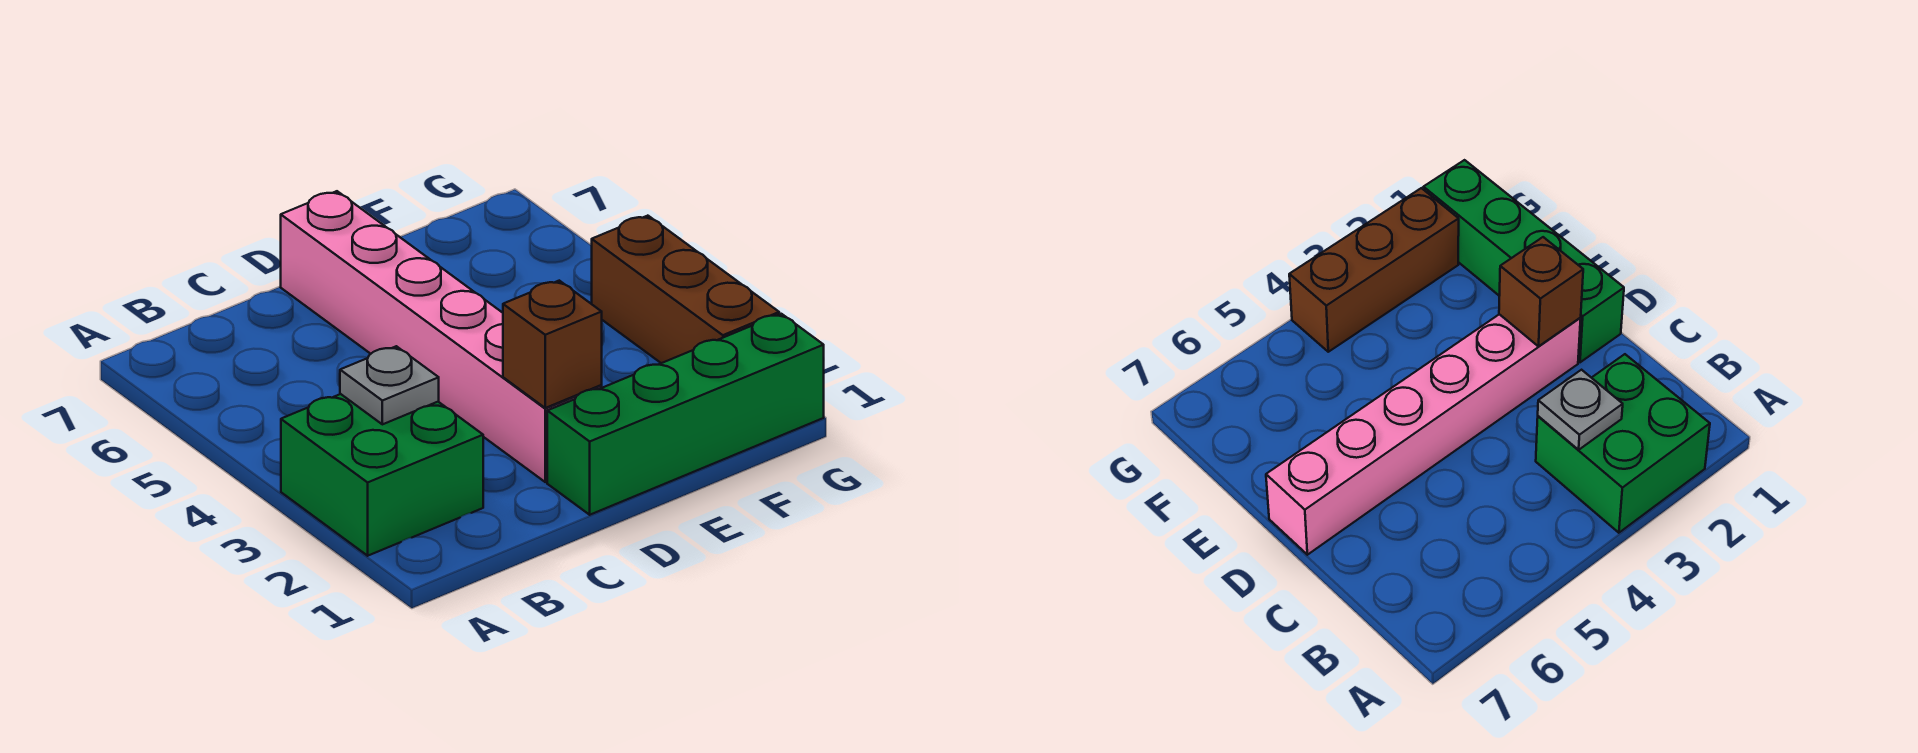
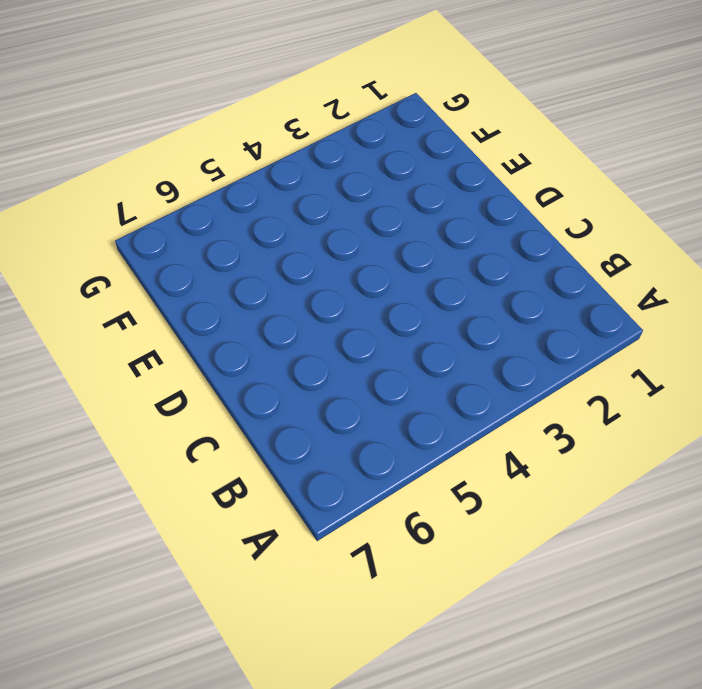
none -> green brick A2:B3 level 1
none -> green brick D1:G1 level 1

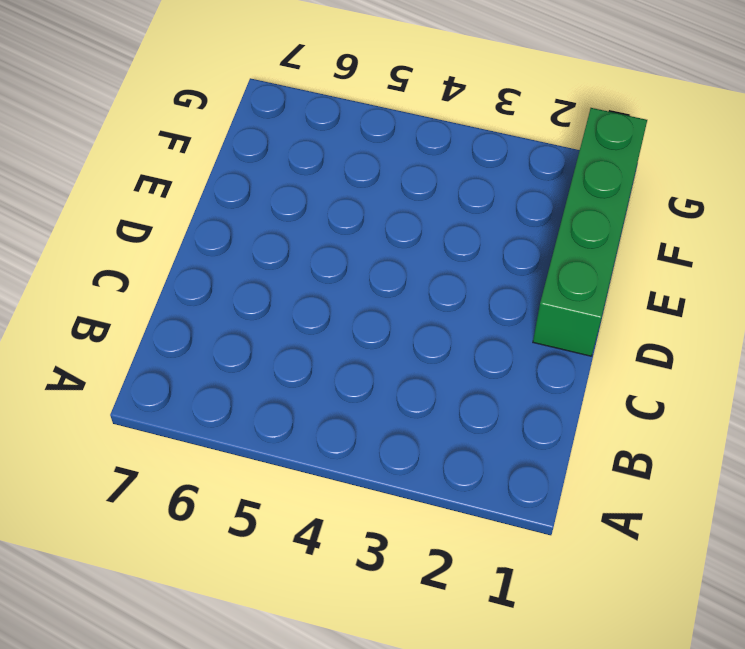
none -> green brick A2:B3 level 1
none -> pink brick D2:D7 level 1

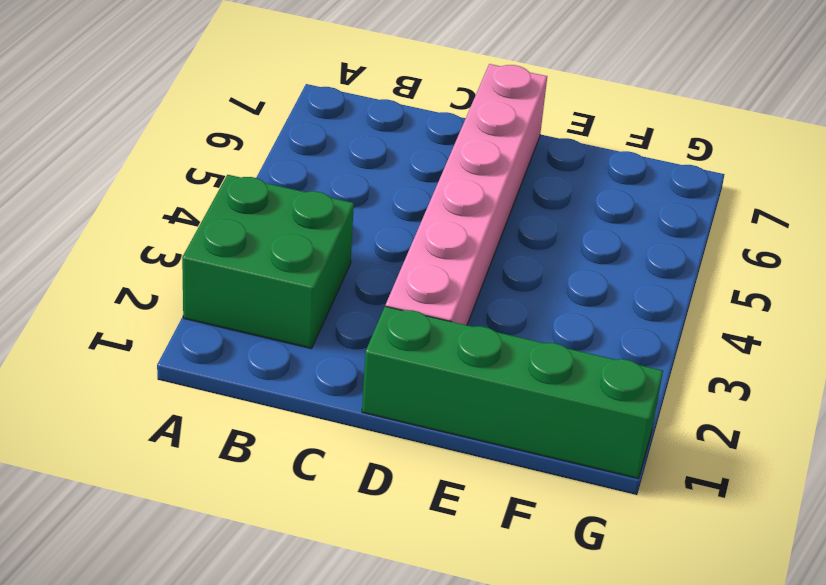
none -> brown brick G2:G4 level 1
none -> grey plate B3 level 2

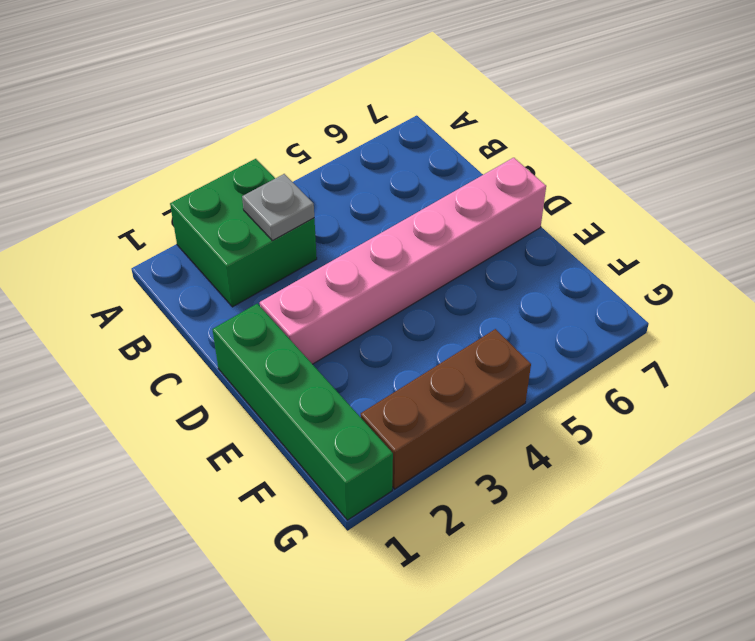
none -> brown brick D2 level 2

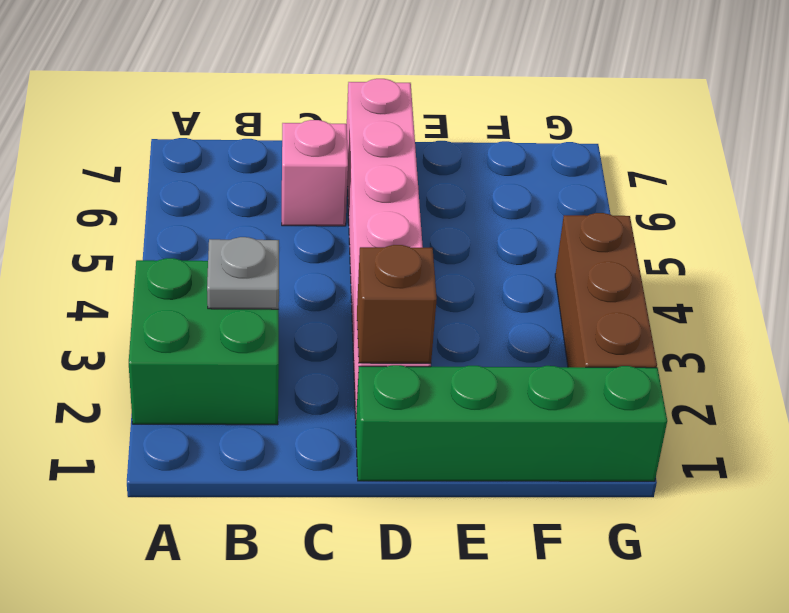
pink brick C6 level 1 -> none

